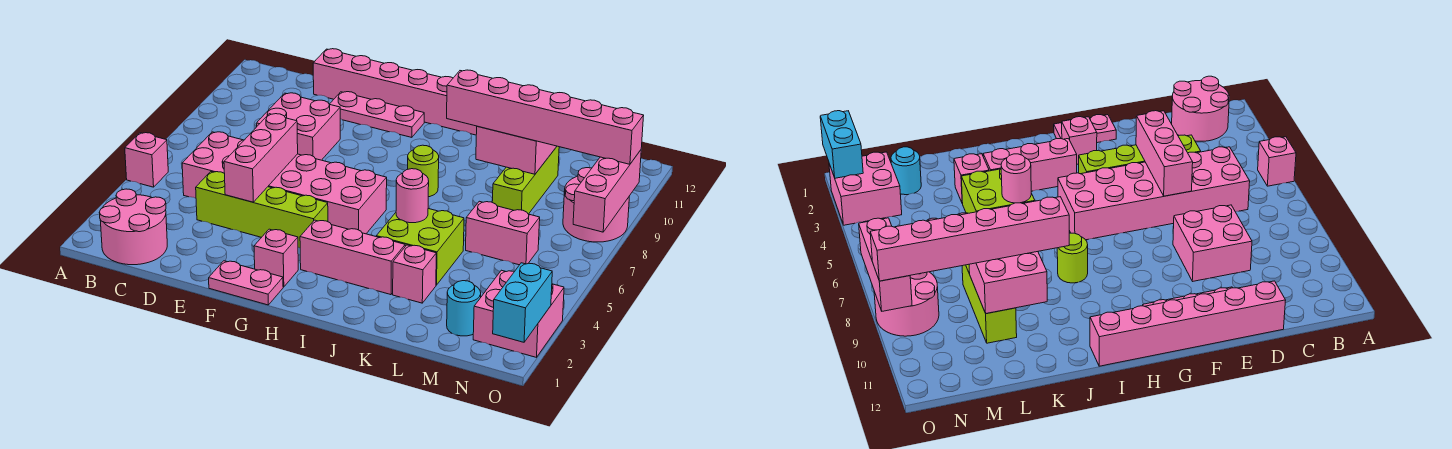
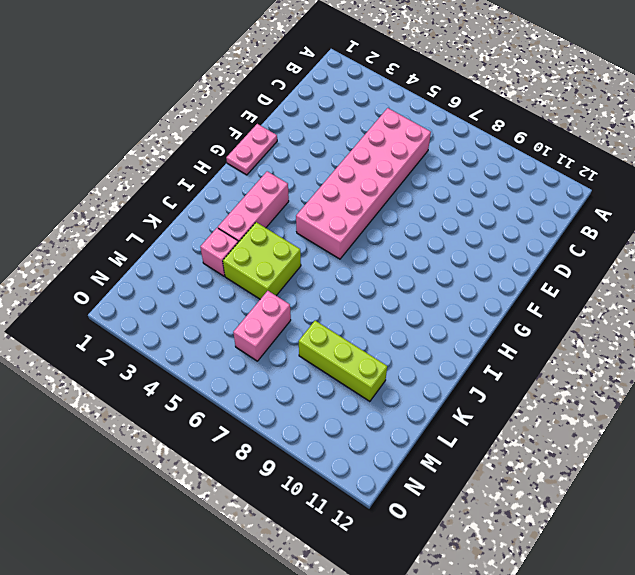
none -> pink brick A5 level 1
none -> pink round brick B1:C2 level 1
none -> lime brick D4:G4 level 1

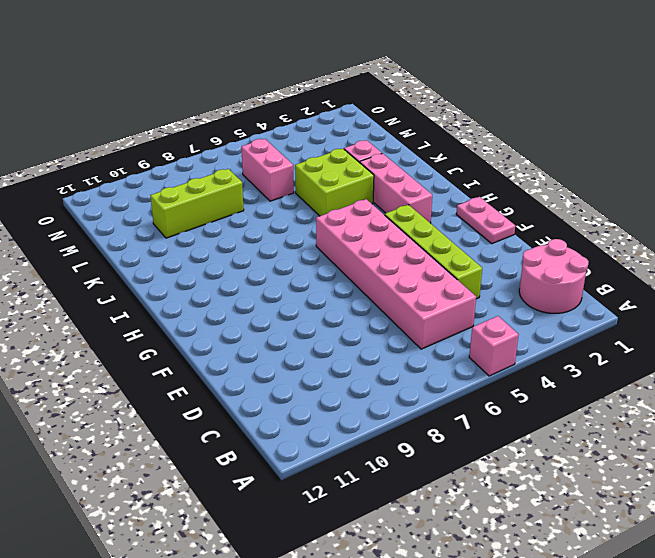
none -> pink brick D8:E9 level 1
none -> pink brick D12:I12 level 1
none -> pink plate E11:G11 level 1

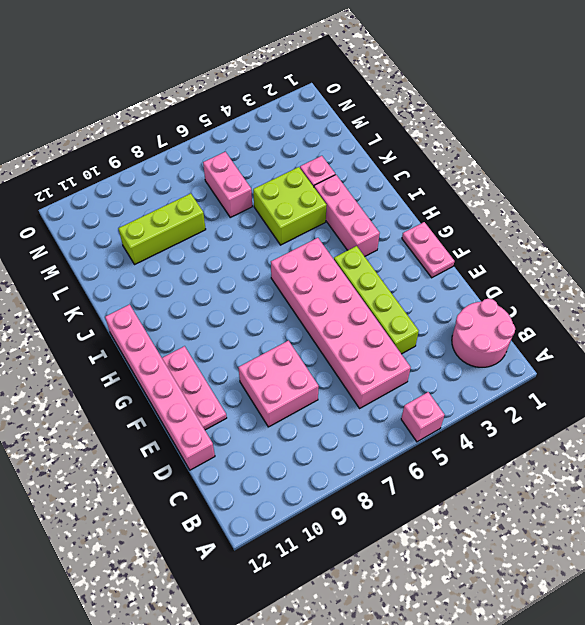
none -> pink brick G2 level 1
none -> lime round brick I8 level 1
none -> cyan round brick M2 level 1

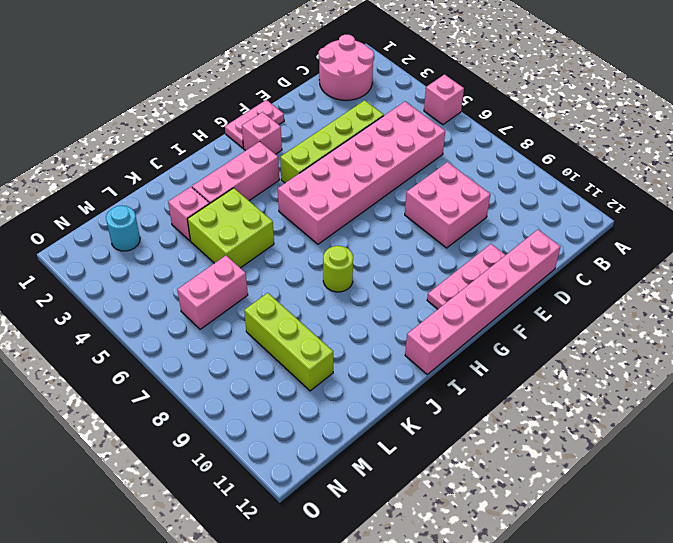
none -> pink brick N2:O3 level 1
none -> pink round brick N8:O9 level 1
none -> pink brick E4:E6 level 2

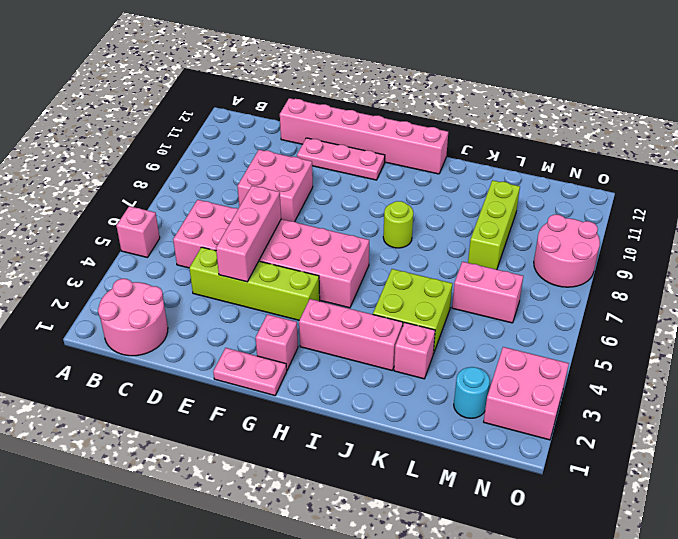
none -> pink round brick J5 level 2
none -> pink brick K9:L10 level 2
none -> cyan brick O1:O2 level 2

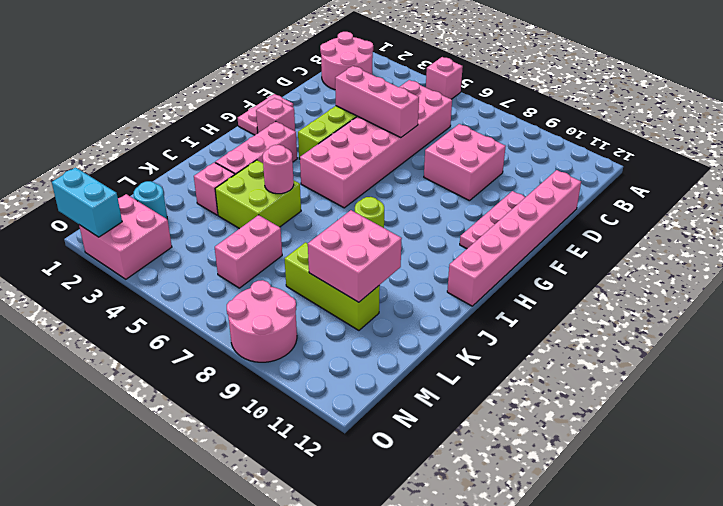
none -> pink brick O7:O9 level 2
none -> pink brick J9:O9 level 3

